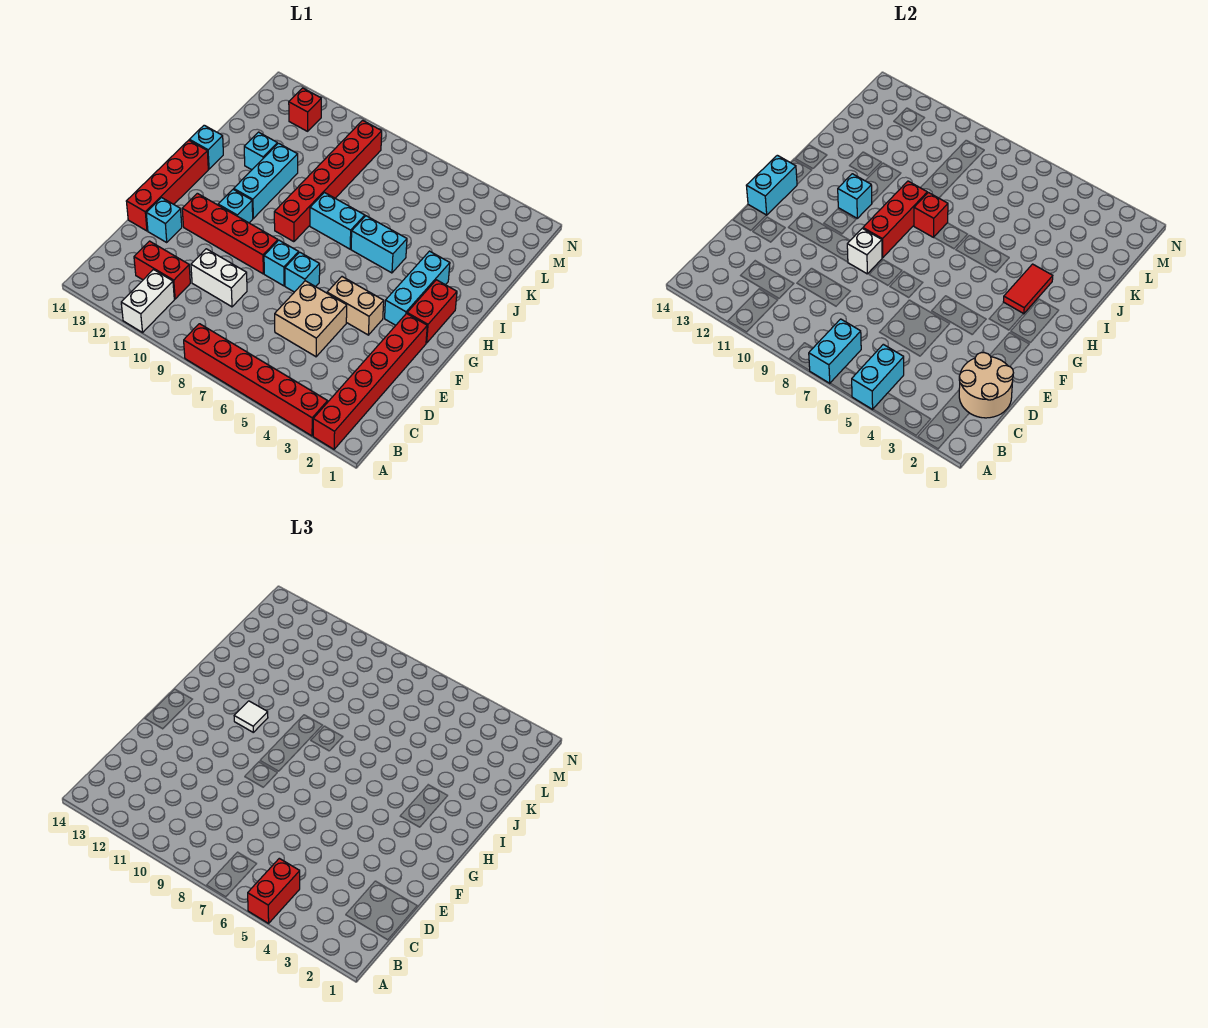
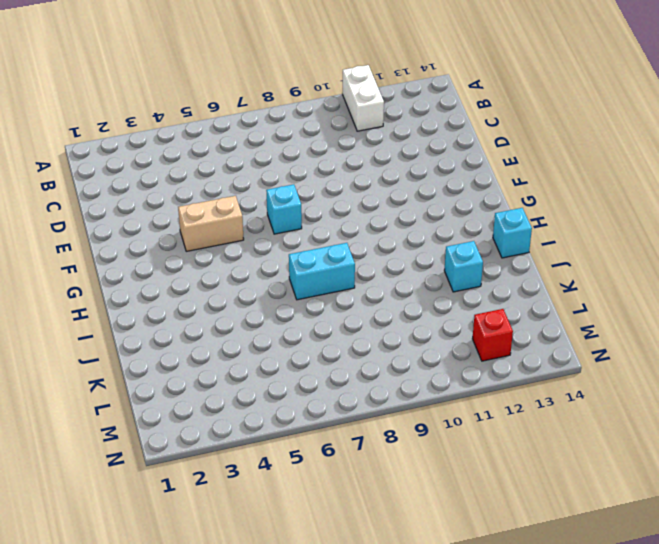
none -> red brick A2:F2 level 1
none -> red brick A3:A8 level 1
none -> red brick C11:C12 level 1
none -> tan brick D5:E6 level 1

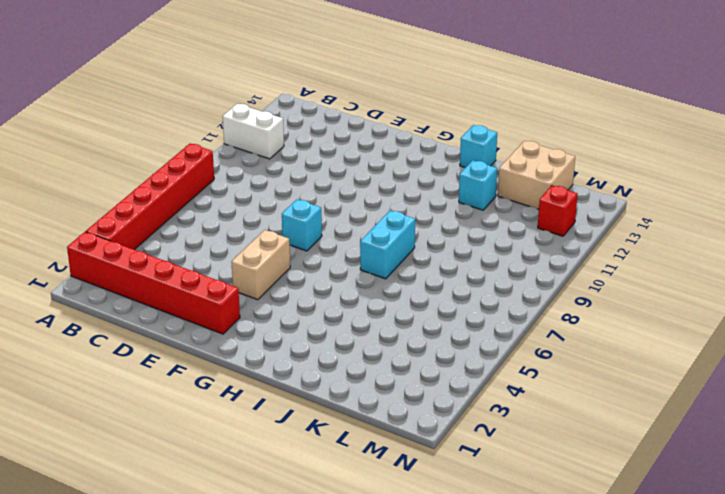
tan brick K13:L14 level 1 -> tan brick D5:E6 level 1
none -> red brick C11:C12 level 1
none -> white brick D9:D10 level 1
none -> cyan brick E13 level 1
none -> red brick E14:H14 level 1

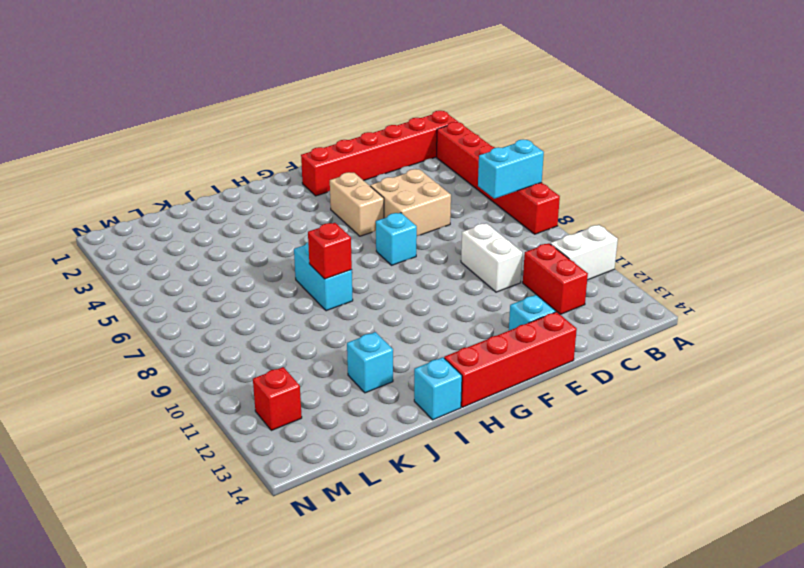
none -> cyan brick F8 level 1
none -> red brick F9:F12 level 1
none -> red brick G2:H2 level 1
none -> cyan brick G3:I3 level 1

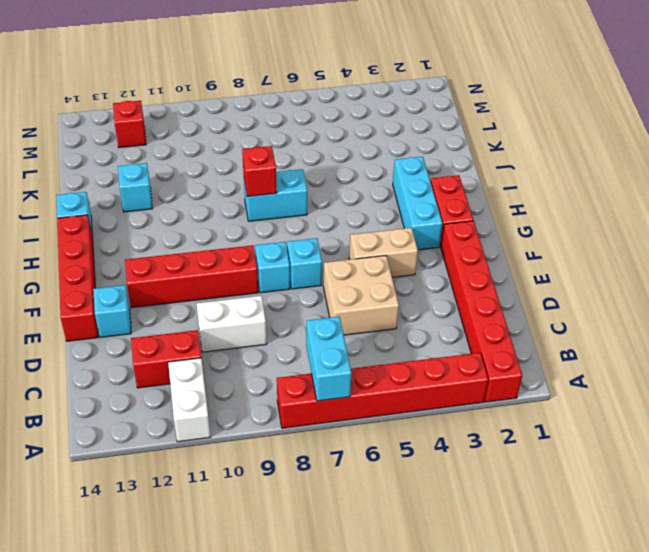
none -> cyan brick G11 level 1
none -> red brick H9:M9 level 1
none -> cyan brick H11:J11 level 1
none -> cyan brick I5:I6 level 1

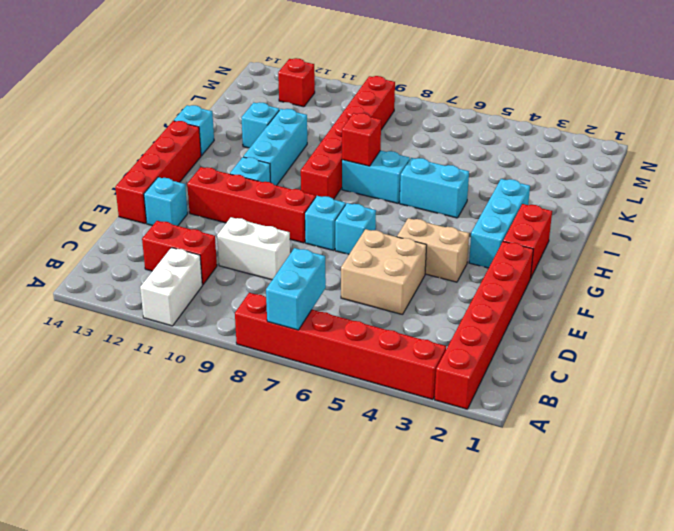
none -> cyan brick A5:B5 level 2
none -> tan round brick C1:D2 level 2
none -> white brick F9 level 2
none -> cyan brick F14:G14 level 2

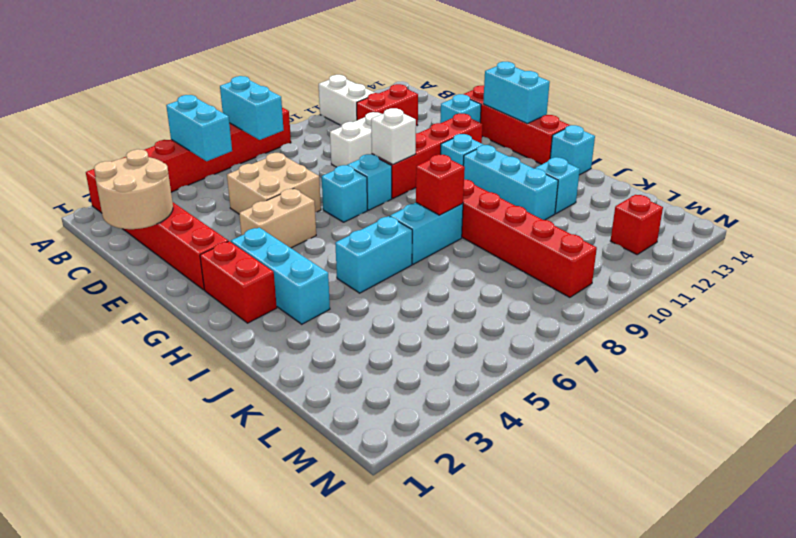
none -> red brick G9:I9 level 2
none -> red tile H3:I3 level 2
none -> cyan brick H11 level 2
none -> red brick A5:B5 level 3

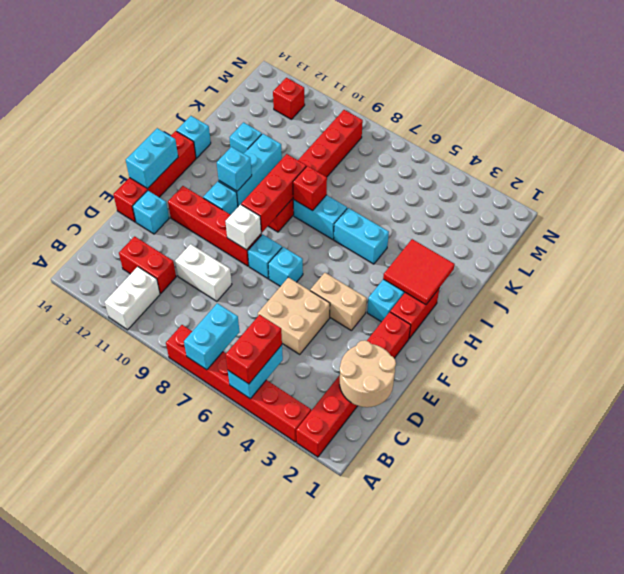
red tile H2:I3 level 2 -> red tile H3:I3 level 2
none -> white tile H11 level 3

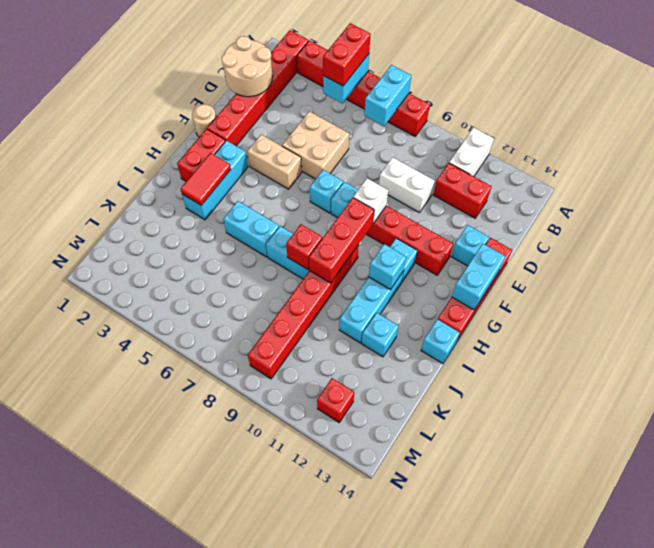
tan round brick F1 level 1 -> none
none -> white tile H11 level 3

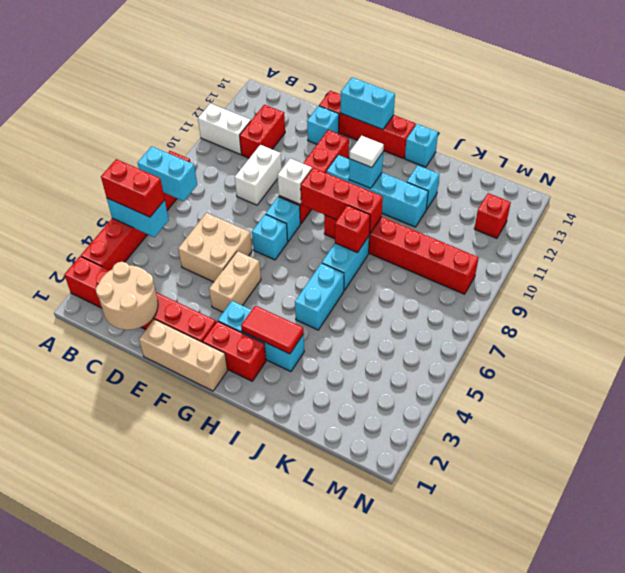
tan brick E1:G1 level 1 -> none

